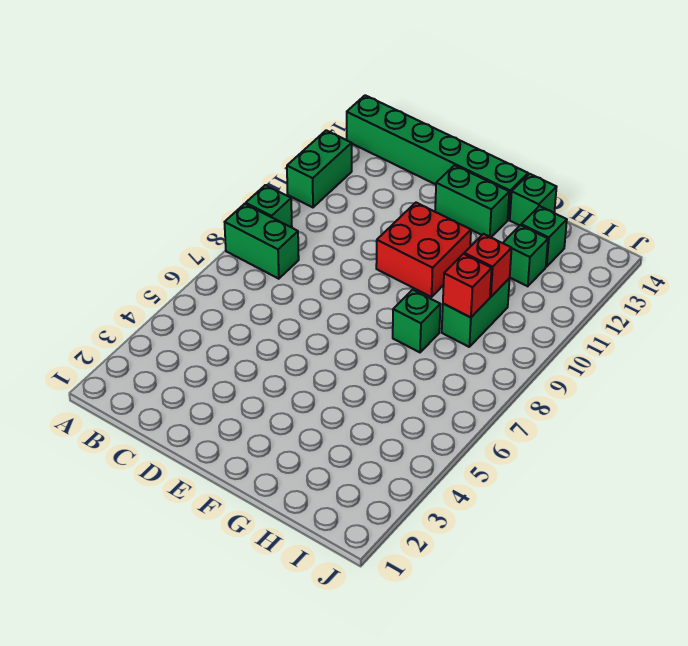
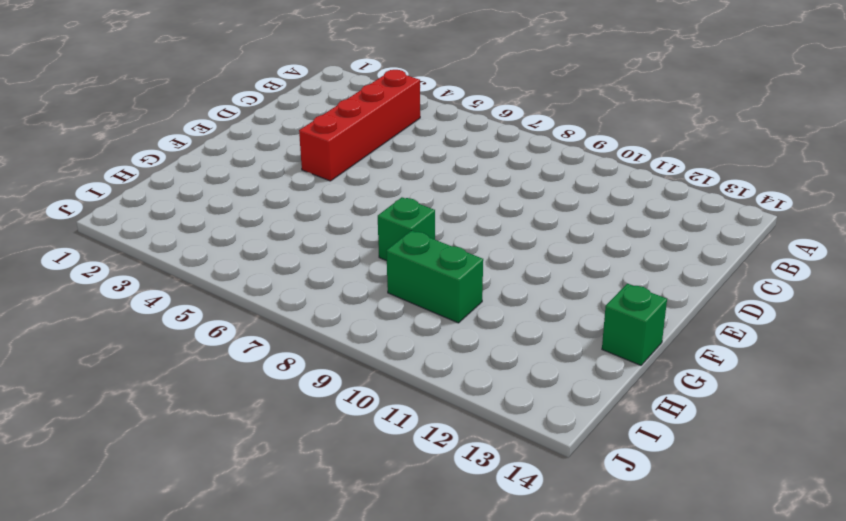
red brick B4:E4 level 1 -> none
none -> green brick A8:B8 level 1
none -> green brick A9 level 1
none -> green brick A11:A12 level 1

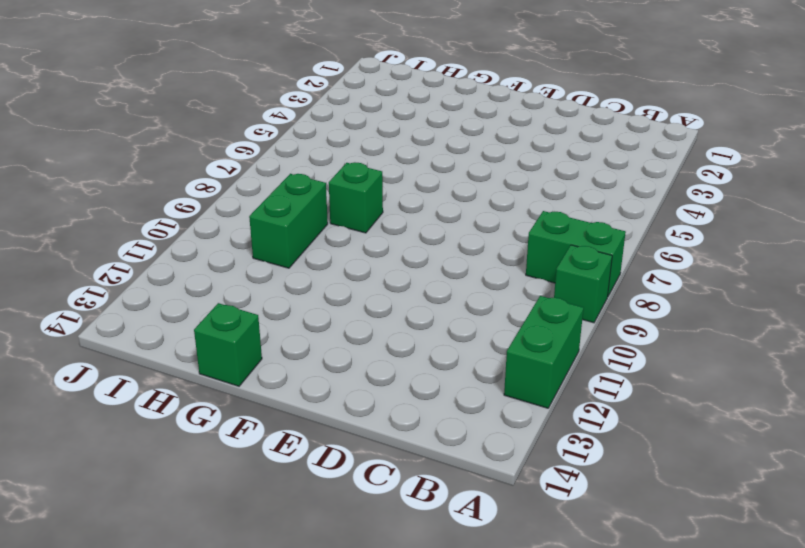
none -> green brick A14:F14 level 1
none -> red brick E10:F11 level 1
none -> green brick E13:F13 level 1

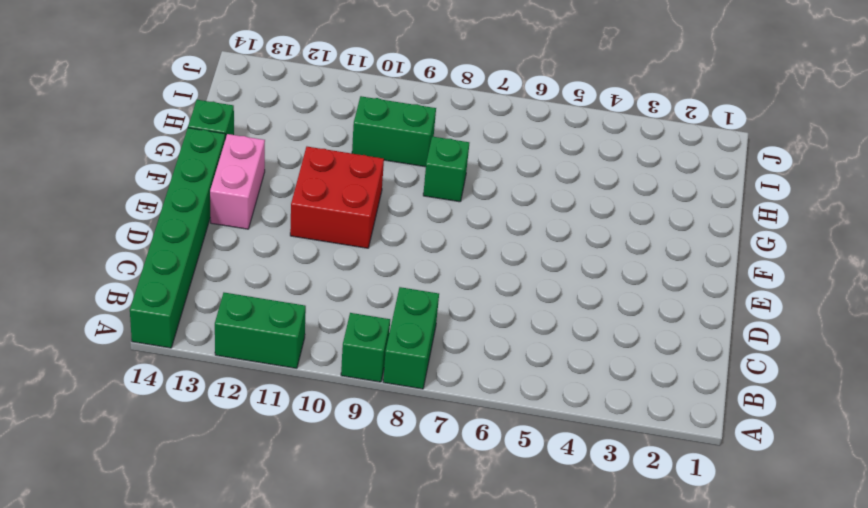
pink brick E13:F13 level 1 -> green brick E13:F13 level 1
none -> green brick H12 level 1
none -> green brick H13 level 1
none -> red brick H9 level 2

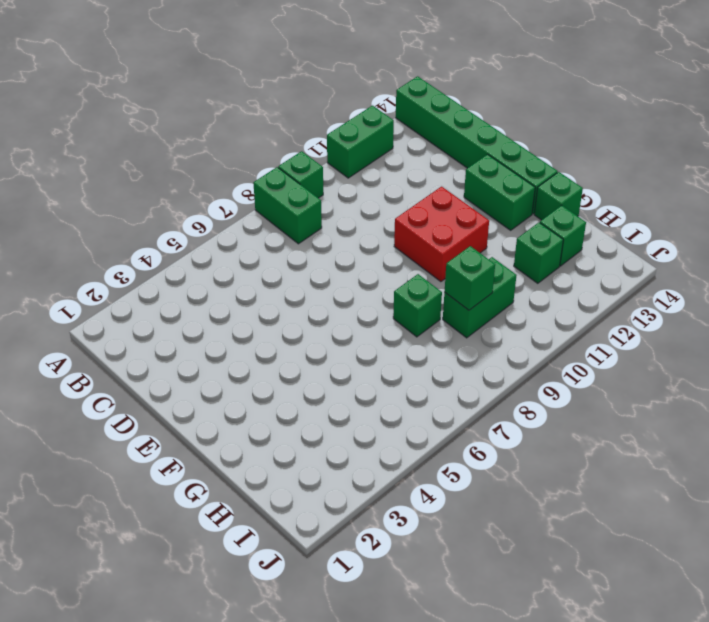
green brick H9 level 2 -> red brick H9 level 2
none -> red brick H10 level 2

